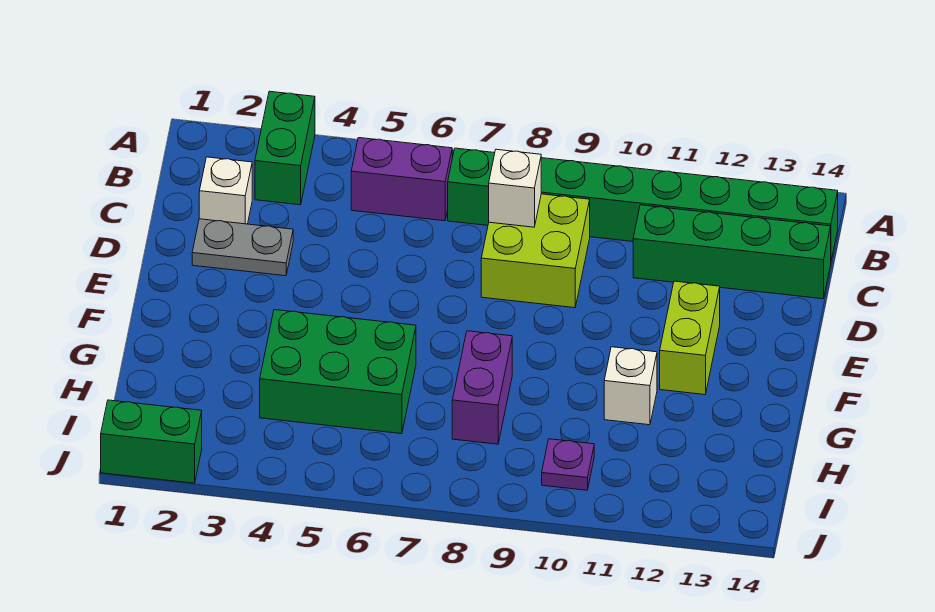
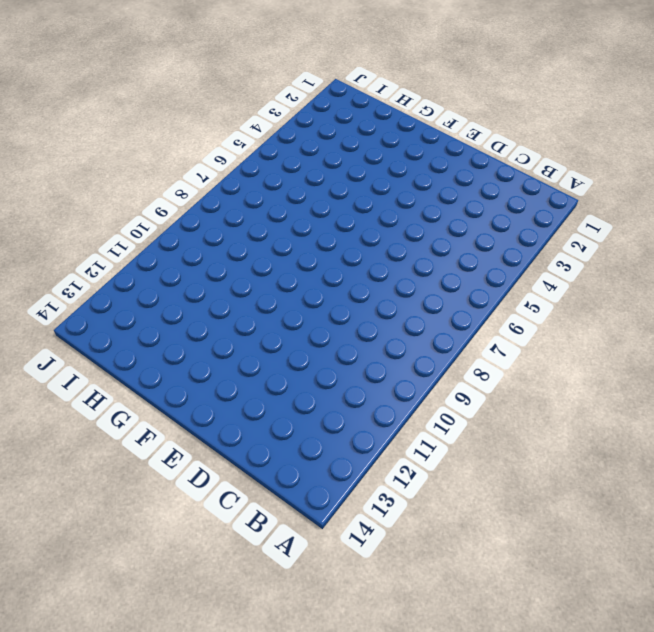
none -> green brick A3:B3 level 1
none -> purple brick B5:B6 level 1
none -> green brick B7:B14 level 1

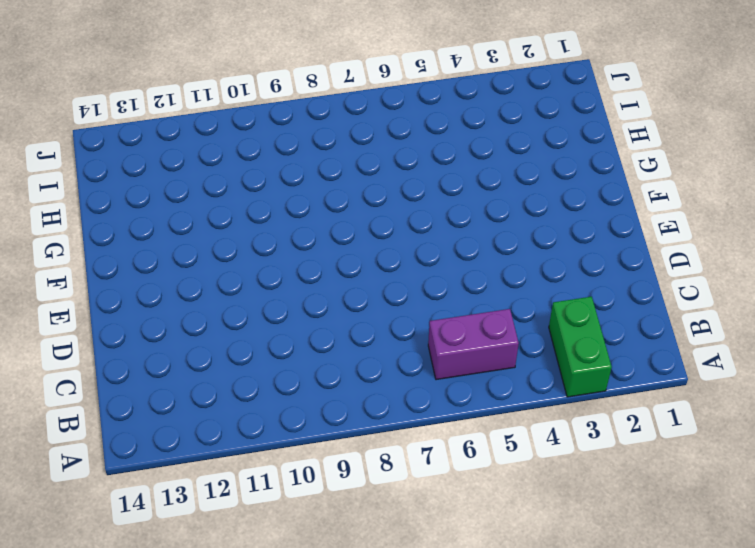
none -> green brick B7:B14 level 1
none -> white brick C2 level 1
none -> lime brick C8:D9 level 1

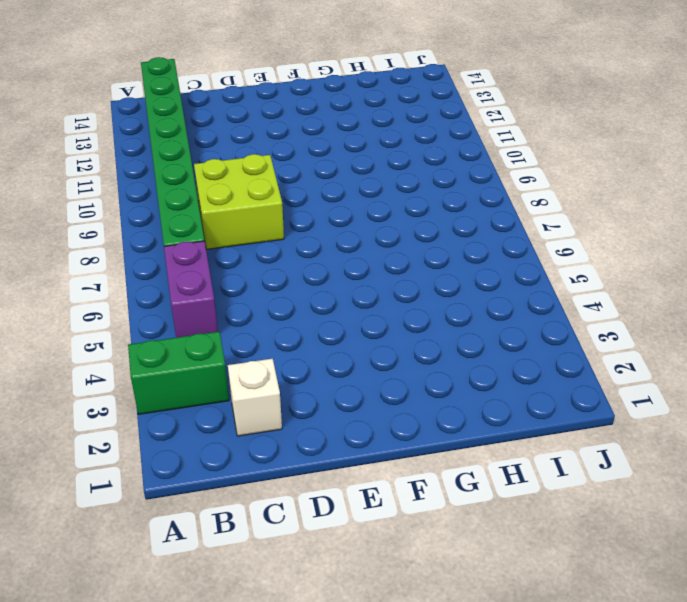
none -> green brick C11:C14 level 1
none -> grey plate D2:D3 level 1
none -> lime brick E12:F12 level 1

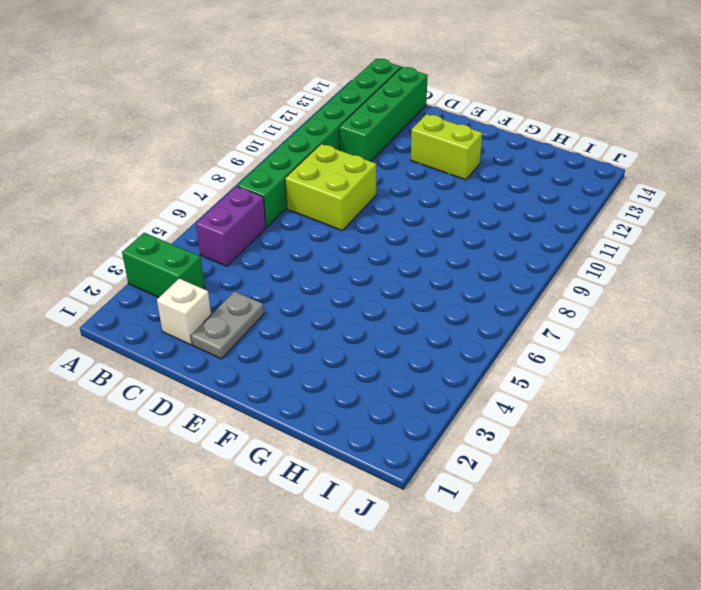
none -> green brick G4:H6 level 1
none -> purple brick G8:H8 level 1
none -> white brick G11 level 1

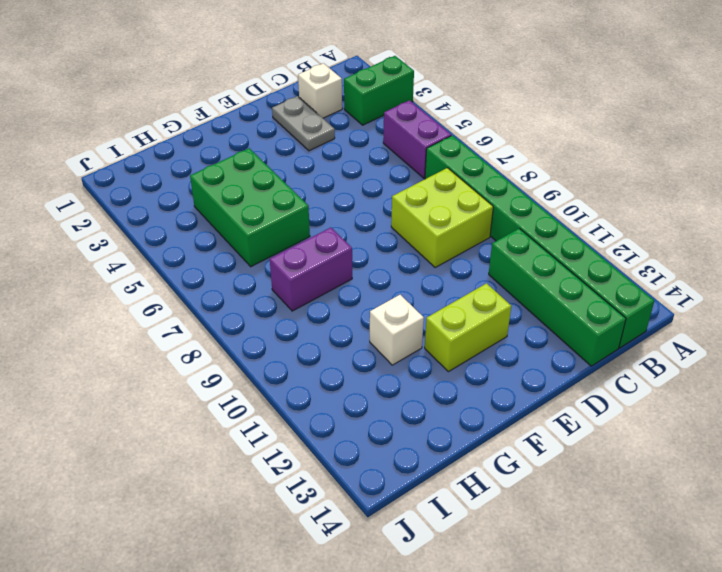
none -> purple plate I10 level 1
none -> green brick J1:J2 level 1
none -> white brick C8 level 2

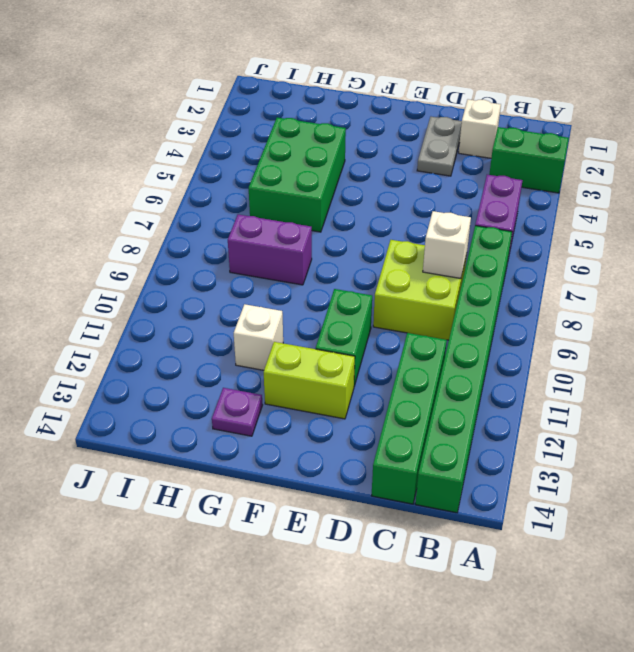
green brick E10:E11 level 1 -> green brick J1:J2 level 1
purple plate G13 level 1 -> purple plate I10 level 1

